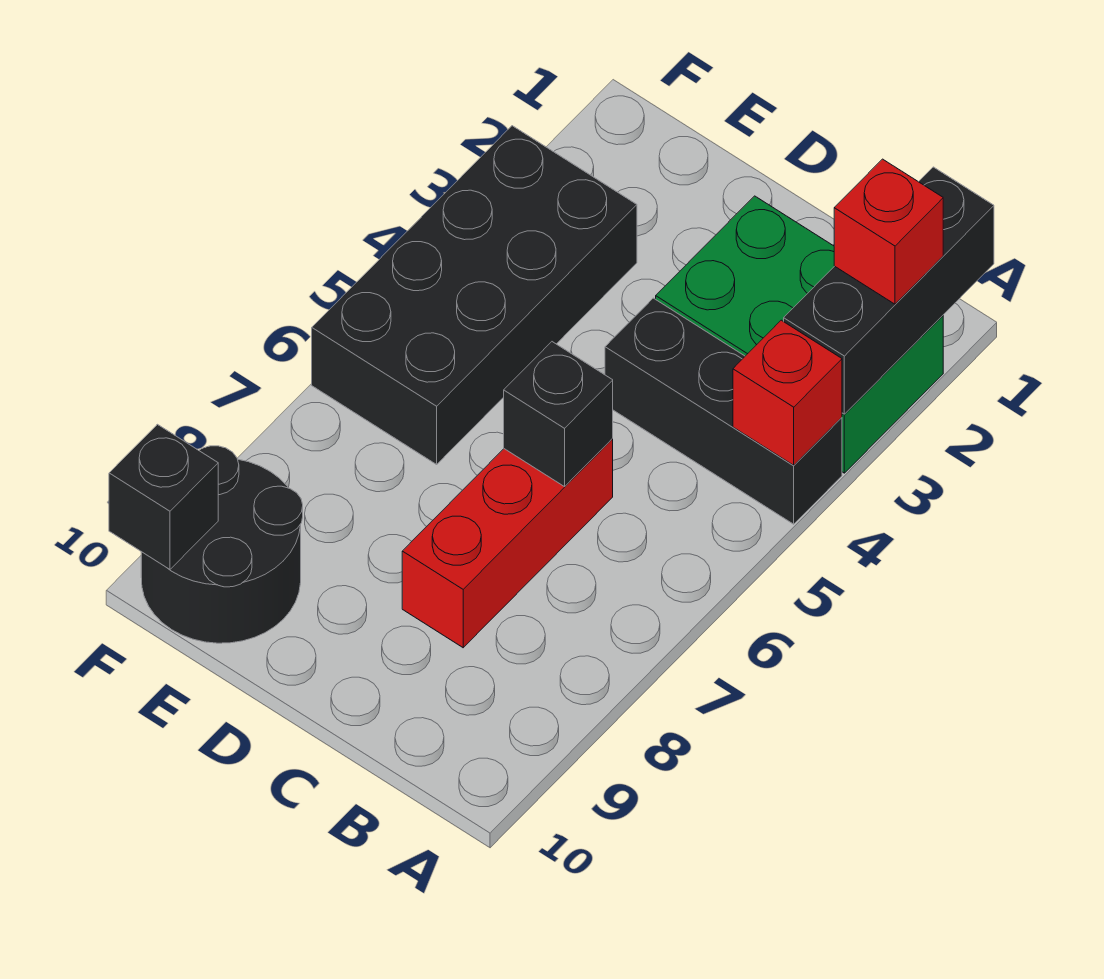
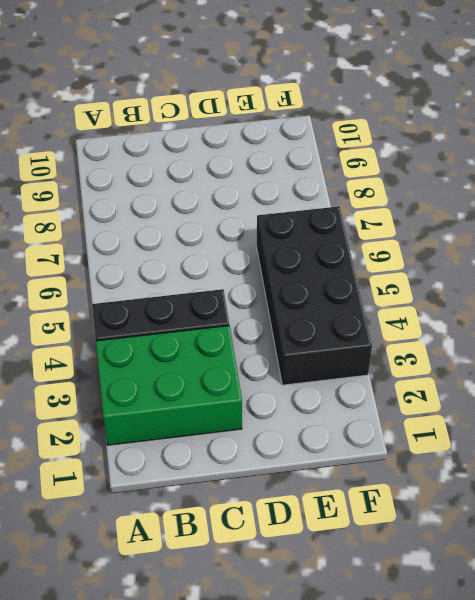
none -> red brick C6:C8 level 1
none -> black round brick E9:F10 level 1

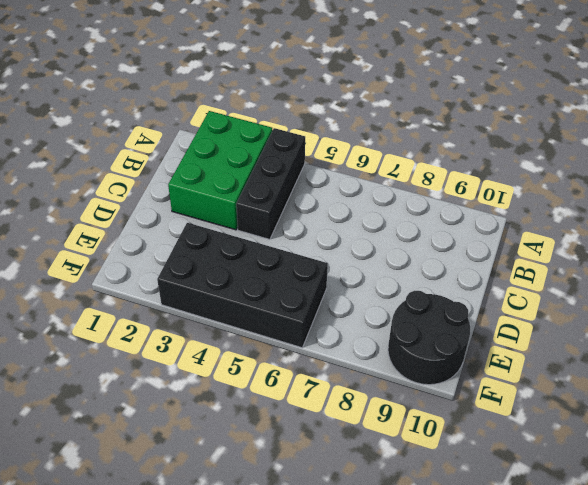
none -> red brick C6:C8 level 1
none -> black brick A1:A3 level 2

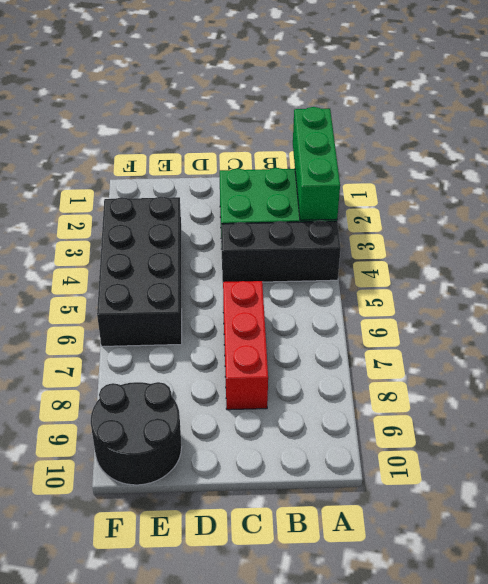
green brick A1:A3 level 2 -> black brick A1:A3 level 2
none -> red brick A4 level 2
none -> black brick C6 level 2

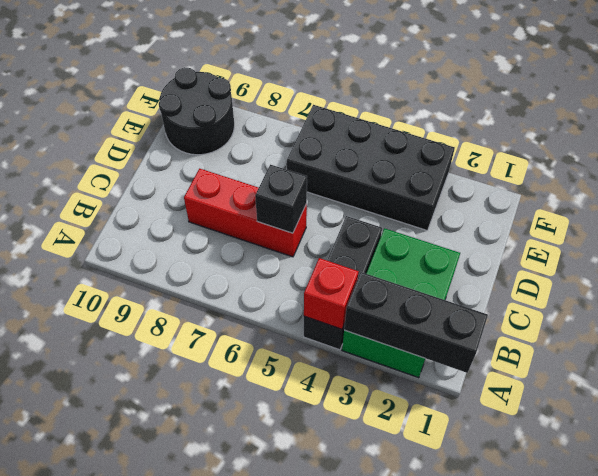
none -> black brick F10 level 2
none -> red brick A2 level 3

